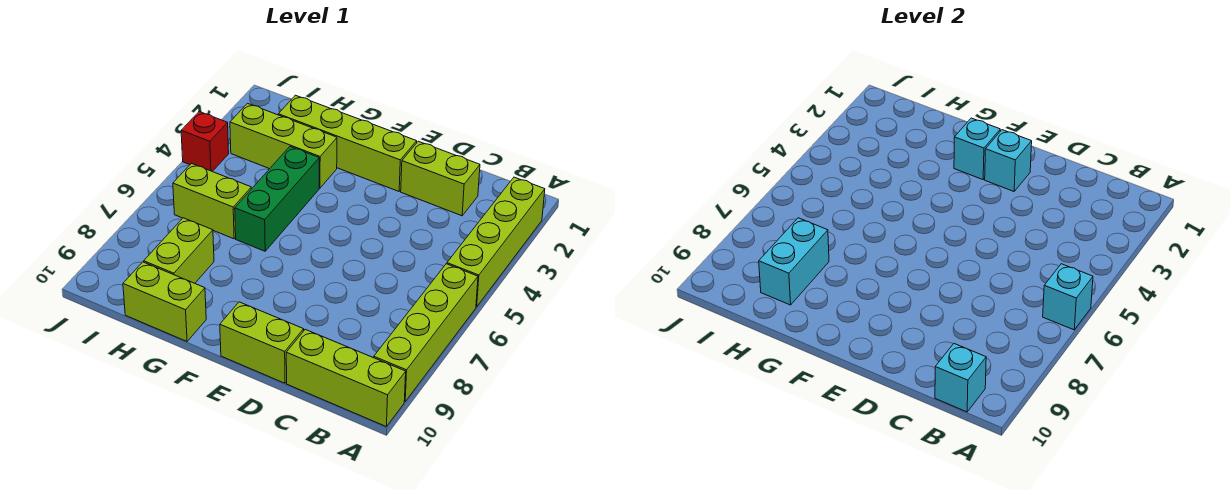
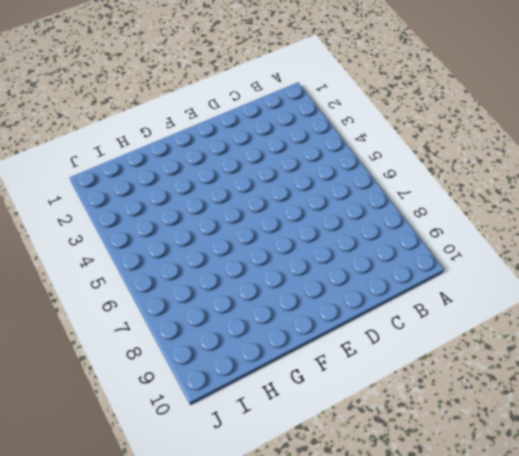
none -> lime brick A2:A5 level 1
none -> lime brick A6:A9 level 1
none -> lime brick A10:C10 level 1

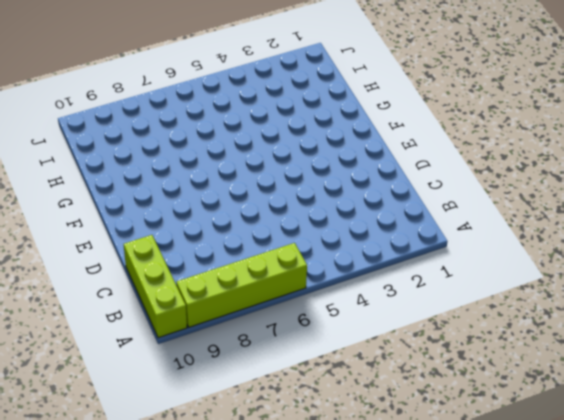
none -> lime brick A2:A5 level 1
none -> lime brick C2:D2 level 1
none -> lime brick D10:E10 level 1

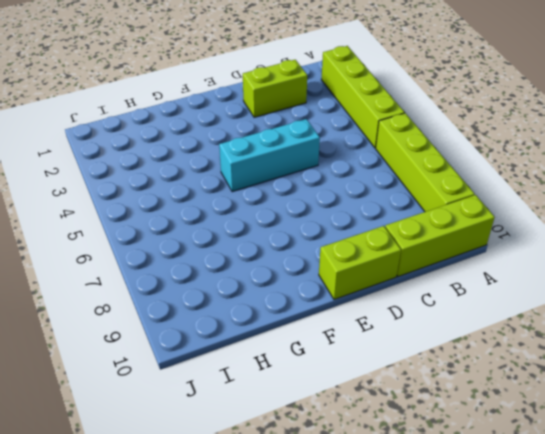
cyan brick D5:F5 level 1 -> none
none -> lime brick E2:H2 level 1
none -> lime brick G3:I3 level 1
none -> green brick G4:G6 level 1

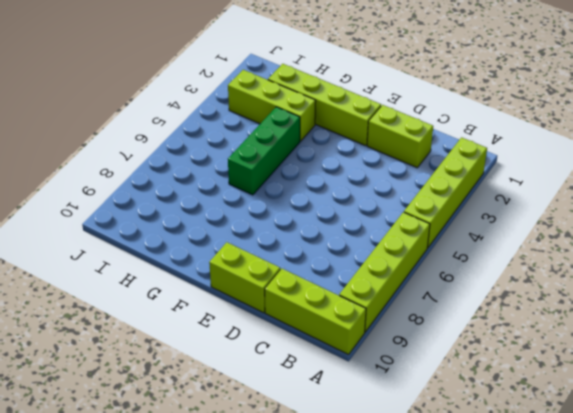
none -> lime brick G10:H10 level 1
none -> lime brick H6:I6 level 1
none -> lime brick H8:H9 level 1

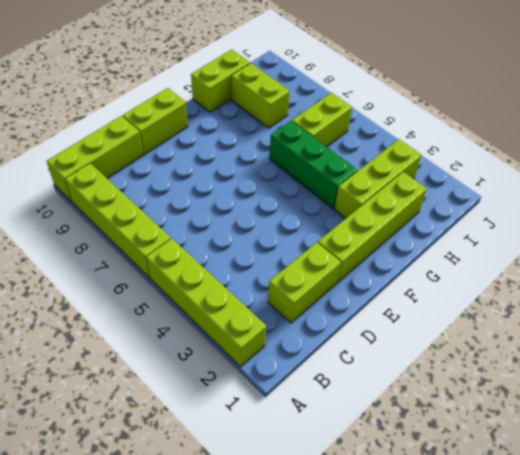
none -> red brick J4 level 1
none -> cyan brick A6 level 2
none -> cyan brick B10 level 2

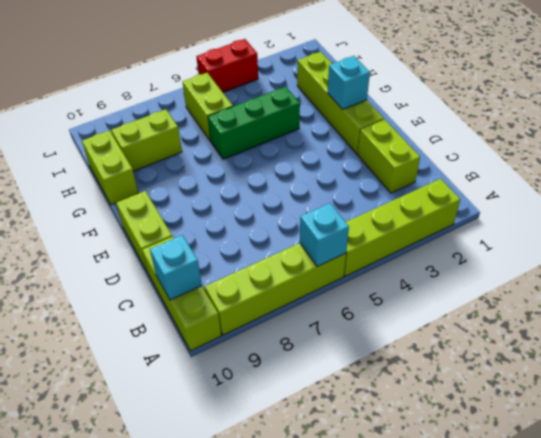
red brick J4:J5 level 1 -> red brick J4 level 1
none -> lime brick G3:I3 level 1
none -> cyan brick E2 level 2
none -> cyan brick H8:H9 level 2

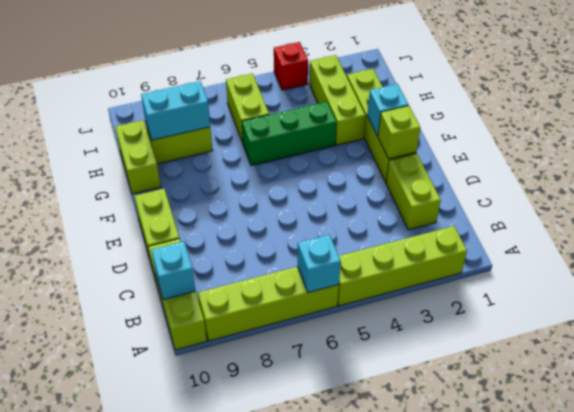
lime brick E2 level 2 -> cyan brick E2 level 2

